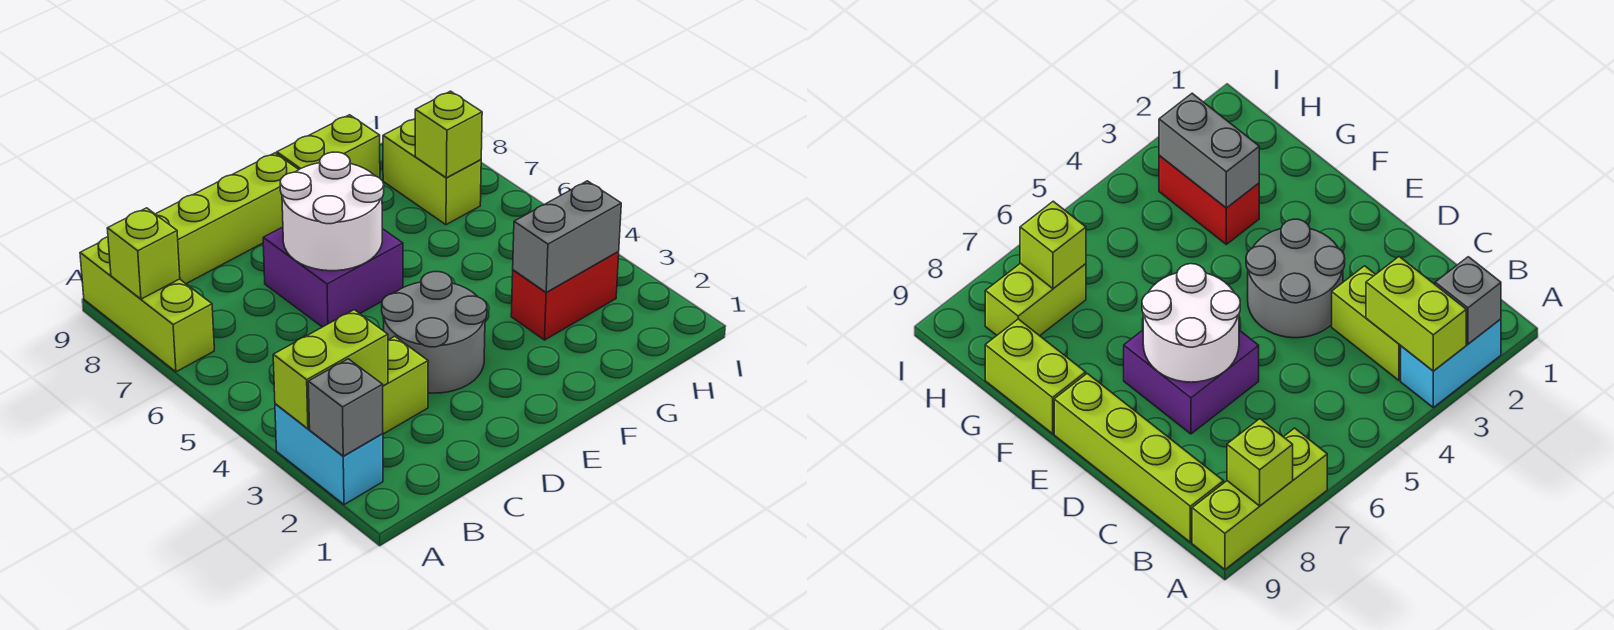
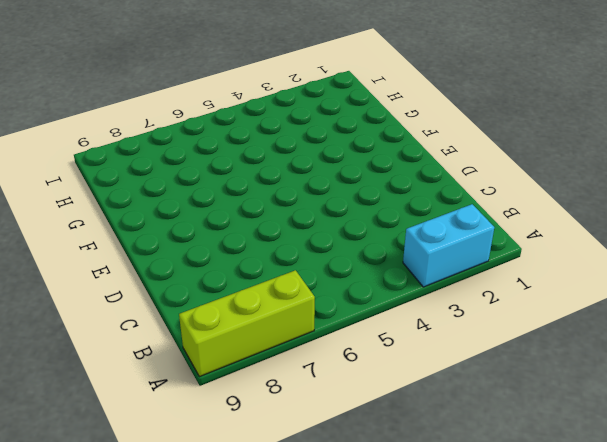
none -> lime brick B3:C3 level 1
none -> lime brick B9:E9 level 1
none -> grey round brick D3:E4 level 1

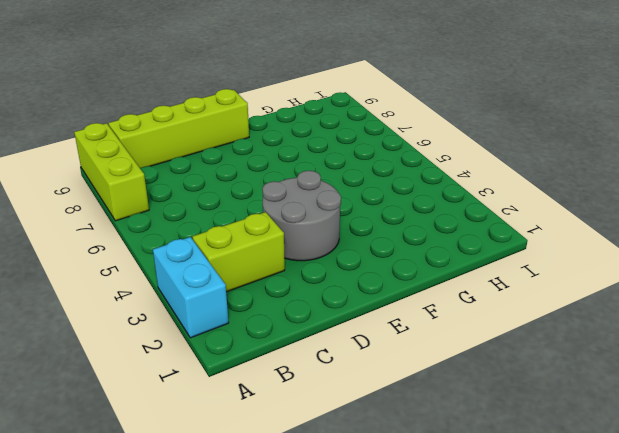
none -> purple brick D6:E7 level 1
none -> lime brick F9:G9 level 1
none -> red brick G3:H3 level 1

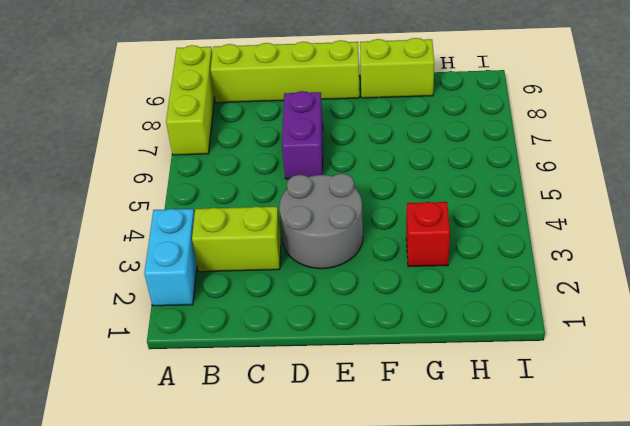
purple brick D6:D7 level 1 -> purple brick D6:E7 level 1
red brick G3 level 1 -> red brick G3:H3 level 1
none -> lime brick H7:H8 level 1
none -> grey brick A2 level 2
none -> lime brick A3:B3 level 2

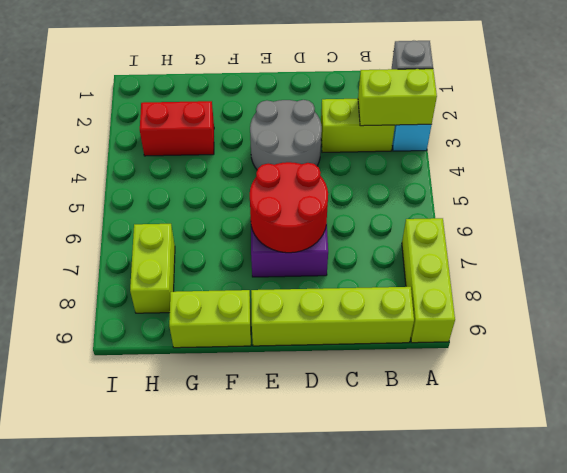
red round brick D6:E7 level 2 -> white round brick D6:E7 level 2
none -> lime brick A8 level 2
none -> grey brick G3:H3 level 2
none -> lime brick H7 level 2

